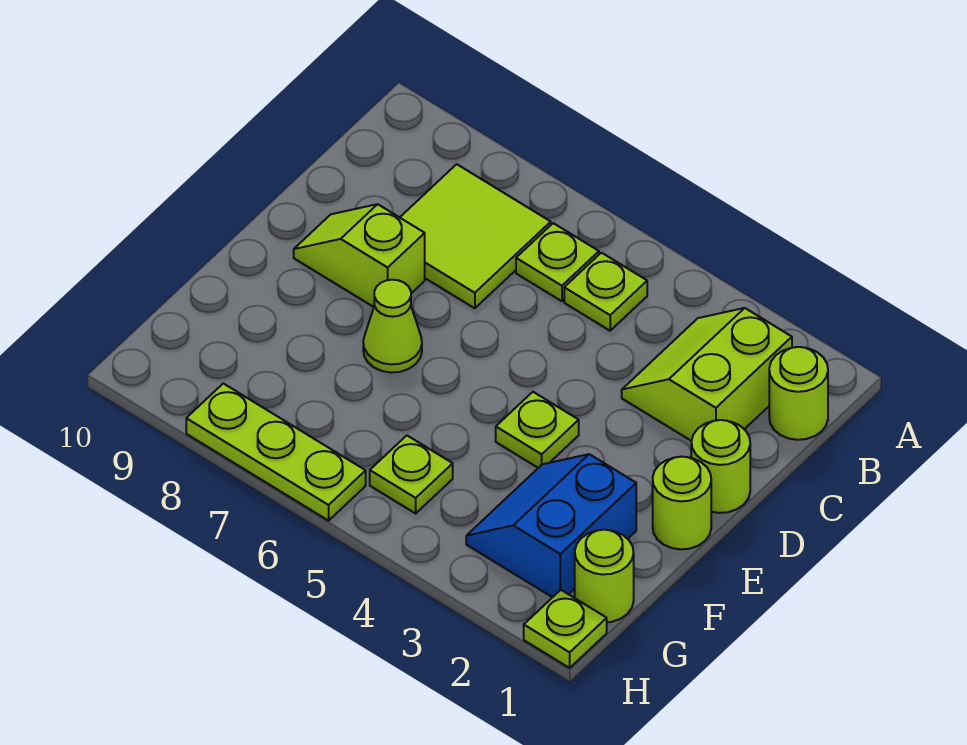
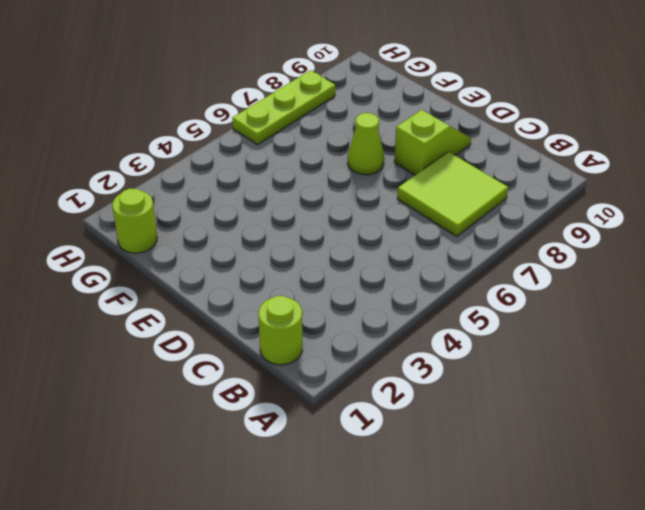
none -> lime slope B2:C3 level 1 top 2
none -> lime plate B5 level 1
none -> lime plate B6 level 1

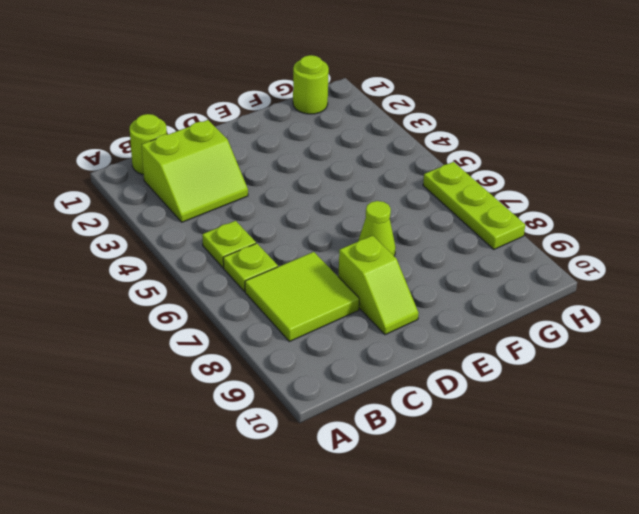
none -> lime round brick D1 level 1
none -> lime round brick E1 level 1
none -> lime plate E4 level 1

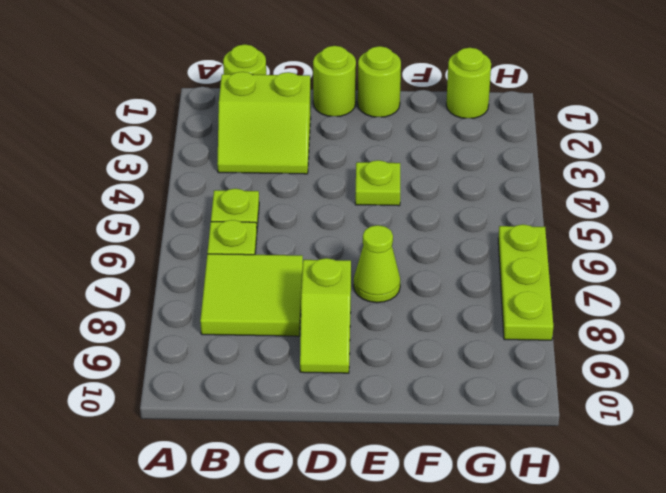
none -> blue slope F2:G3 level 1 top 2
none -> lime plate G5 level 1
none -> lime plate H1 level 1

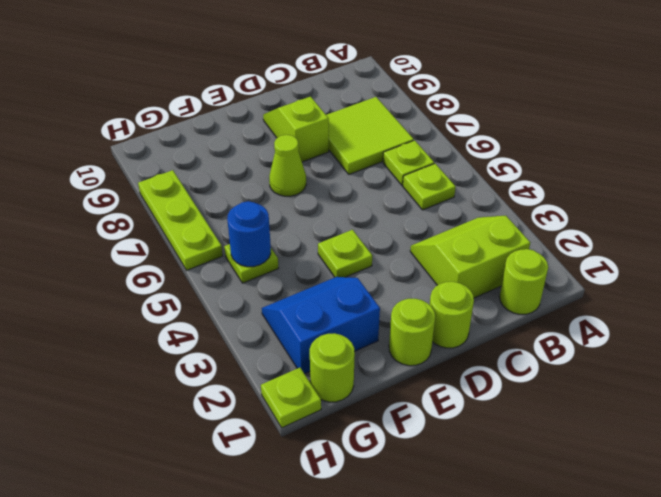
blue round brick G5 level 2 -> none

